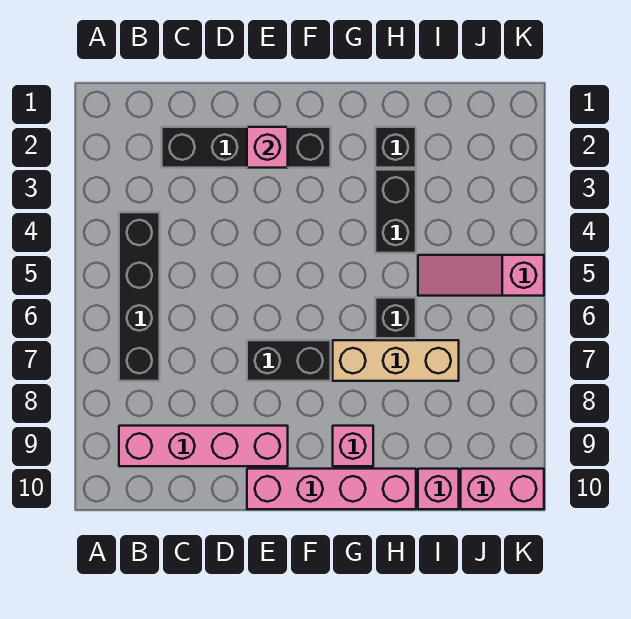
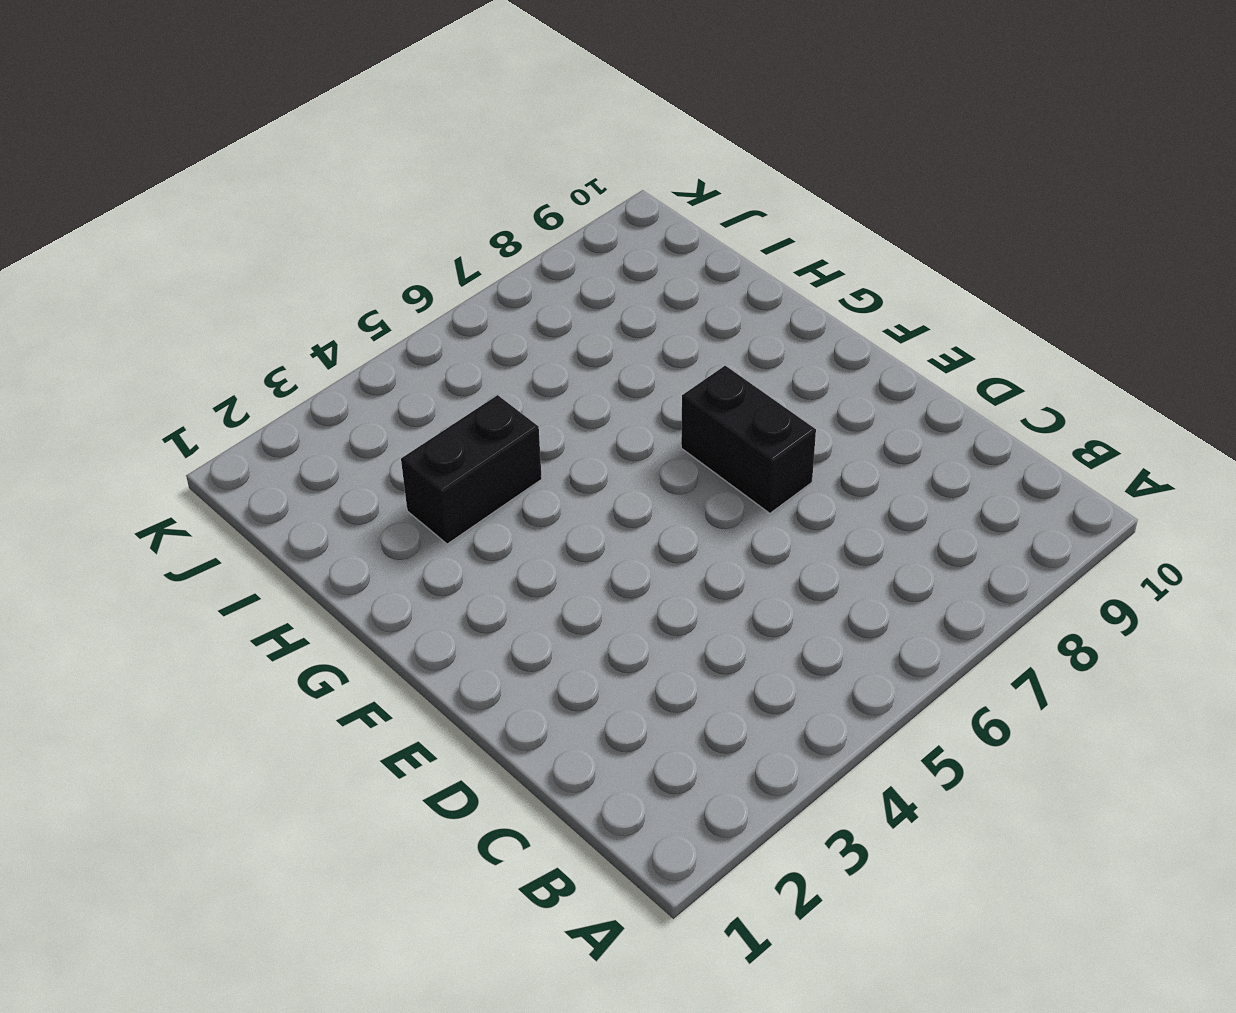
none -> black brick B4:B7 level 1
none -> pink brick B9:E9 level 1
none -> black brick C2:F2 level 1

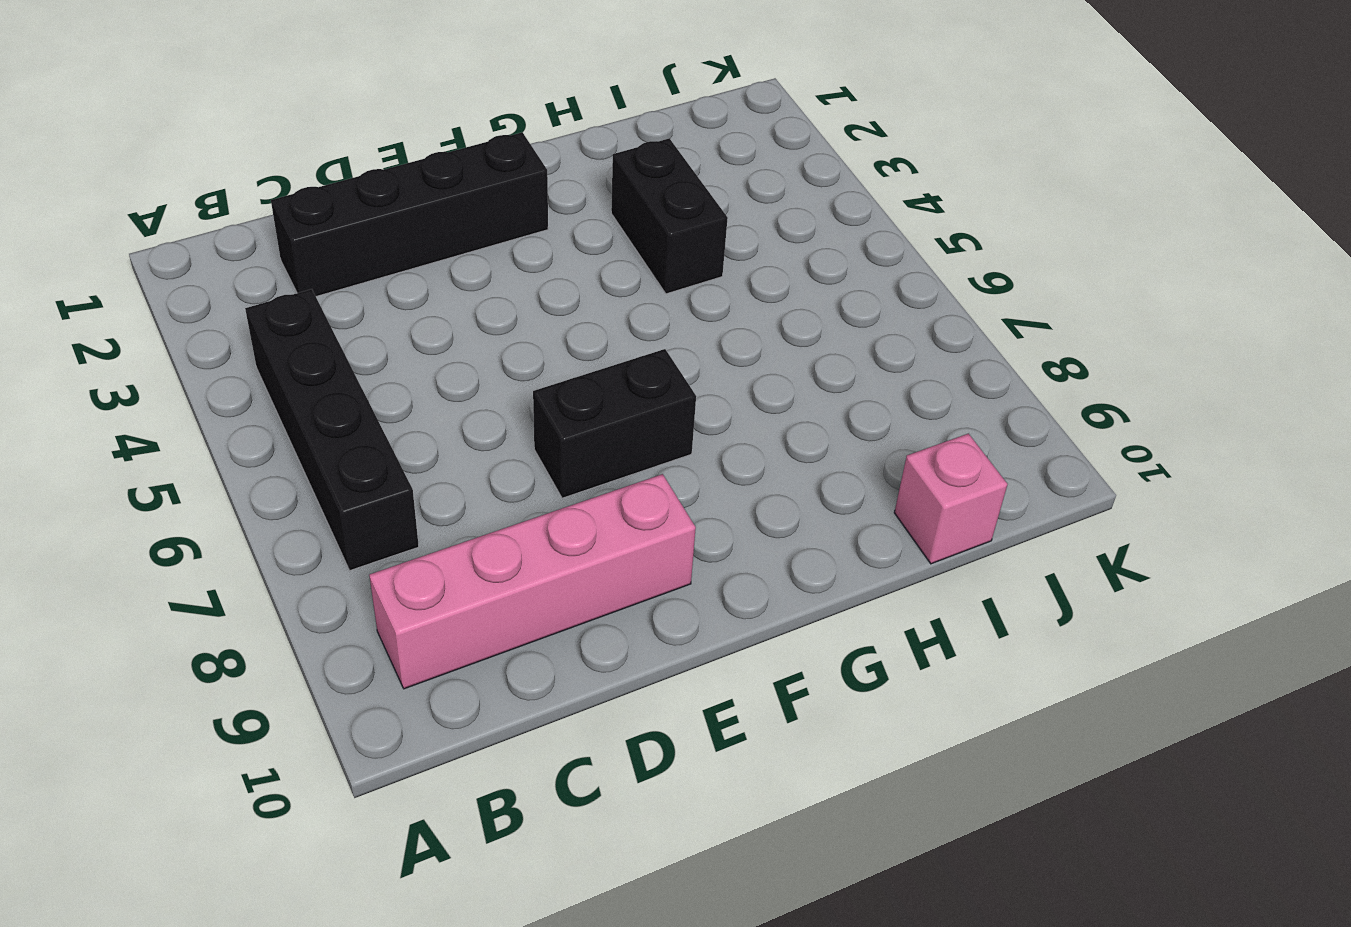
none -> pink brick E10:H10 level 1
none -> tan brick G7:I7 level 1
none -> pink brick G9 level 1

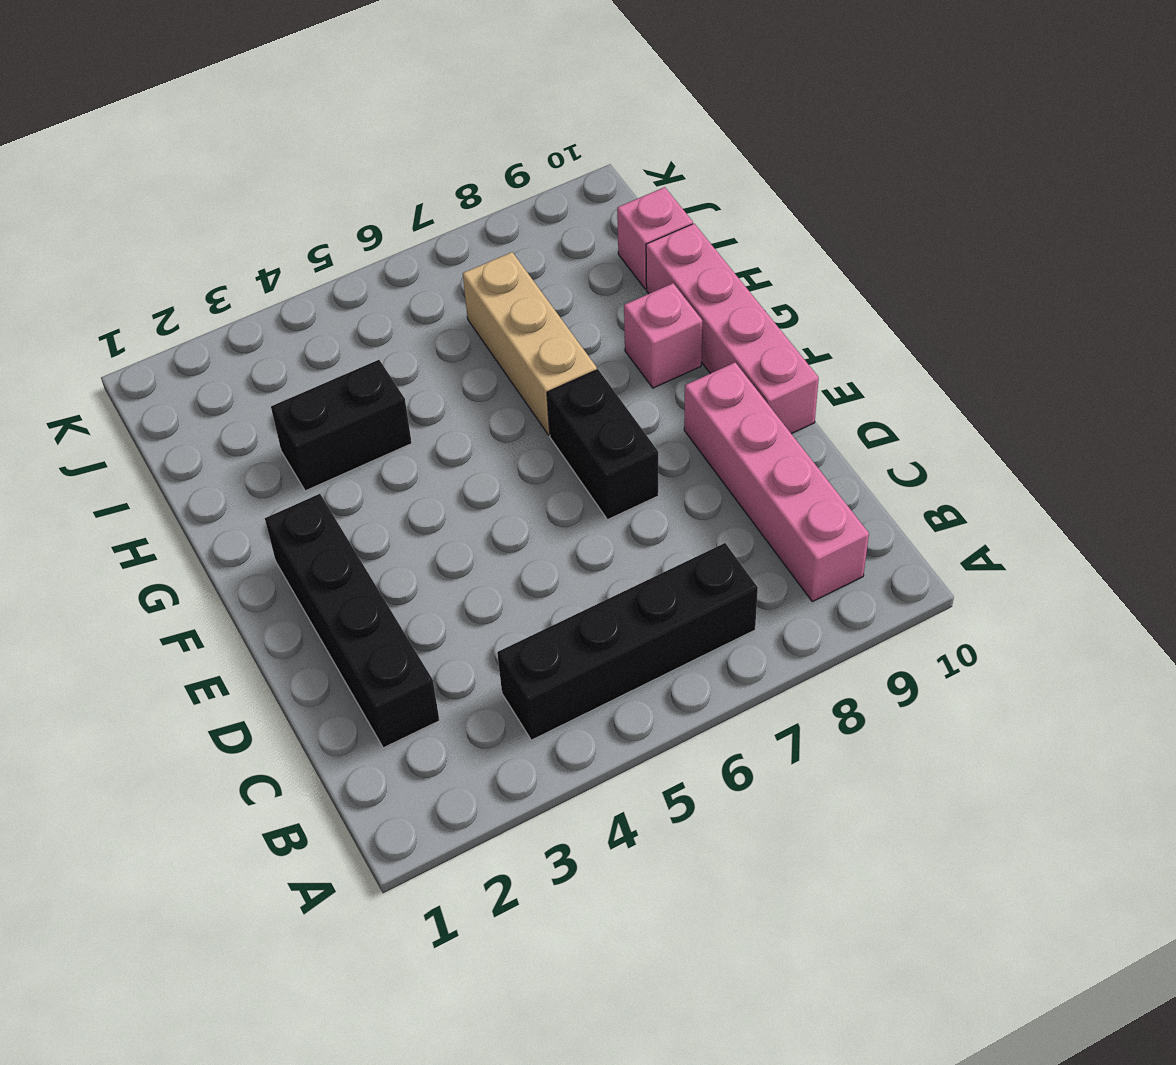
none -> black brick H2 level 1
none -> black brick H6 level 1
none -> pink slope I5:K5 level 1 top K

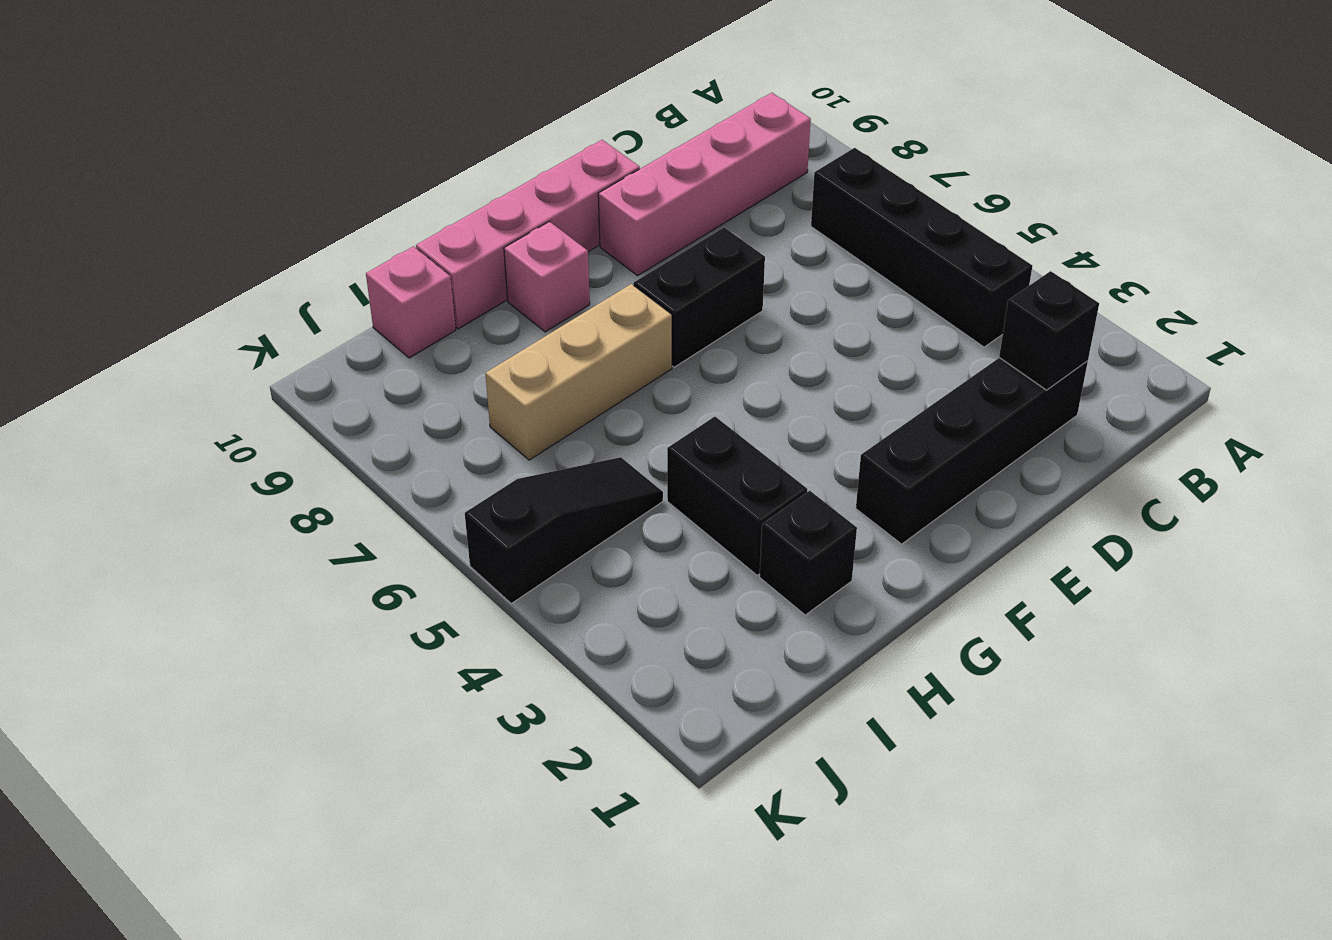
black brick C2 level 2 -> black brick H6 level 1
black slope I5:K5 level 1 top K -> pink slope I5:K5 level 1 top K
none -> pink brick J10:K10 level 1
none -> pink brick E2 level 2

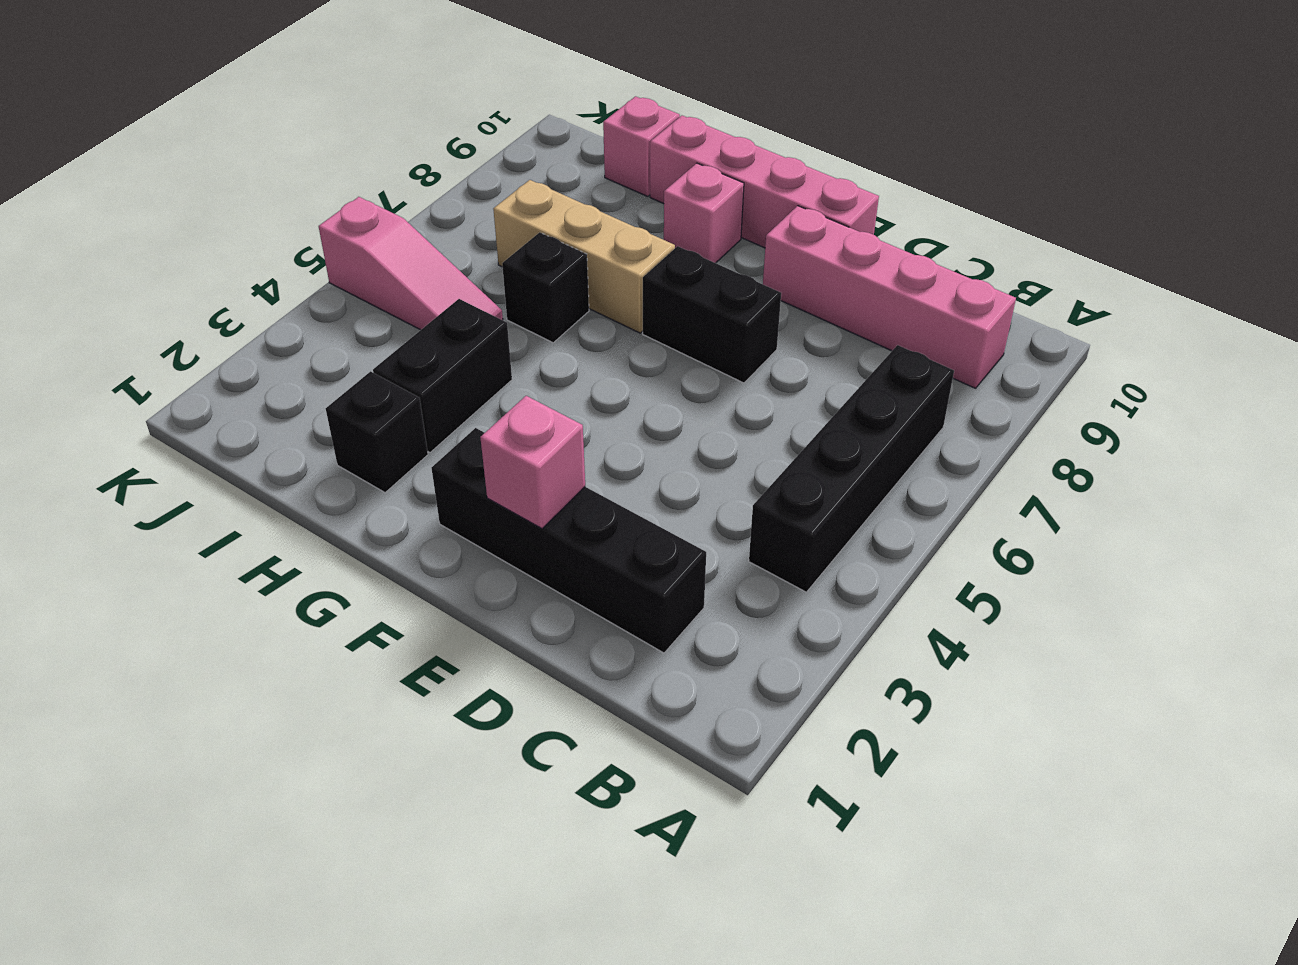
none -> pink brick J10:K10 level 1

